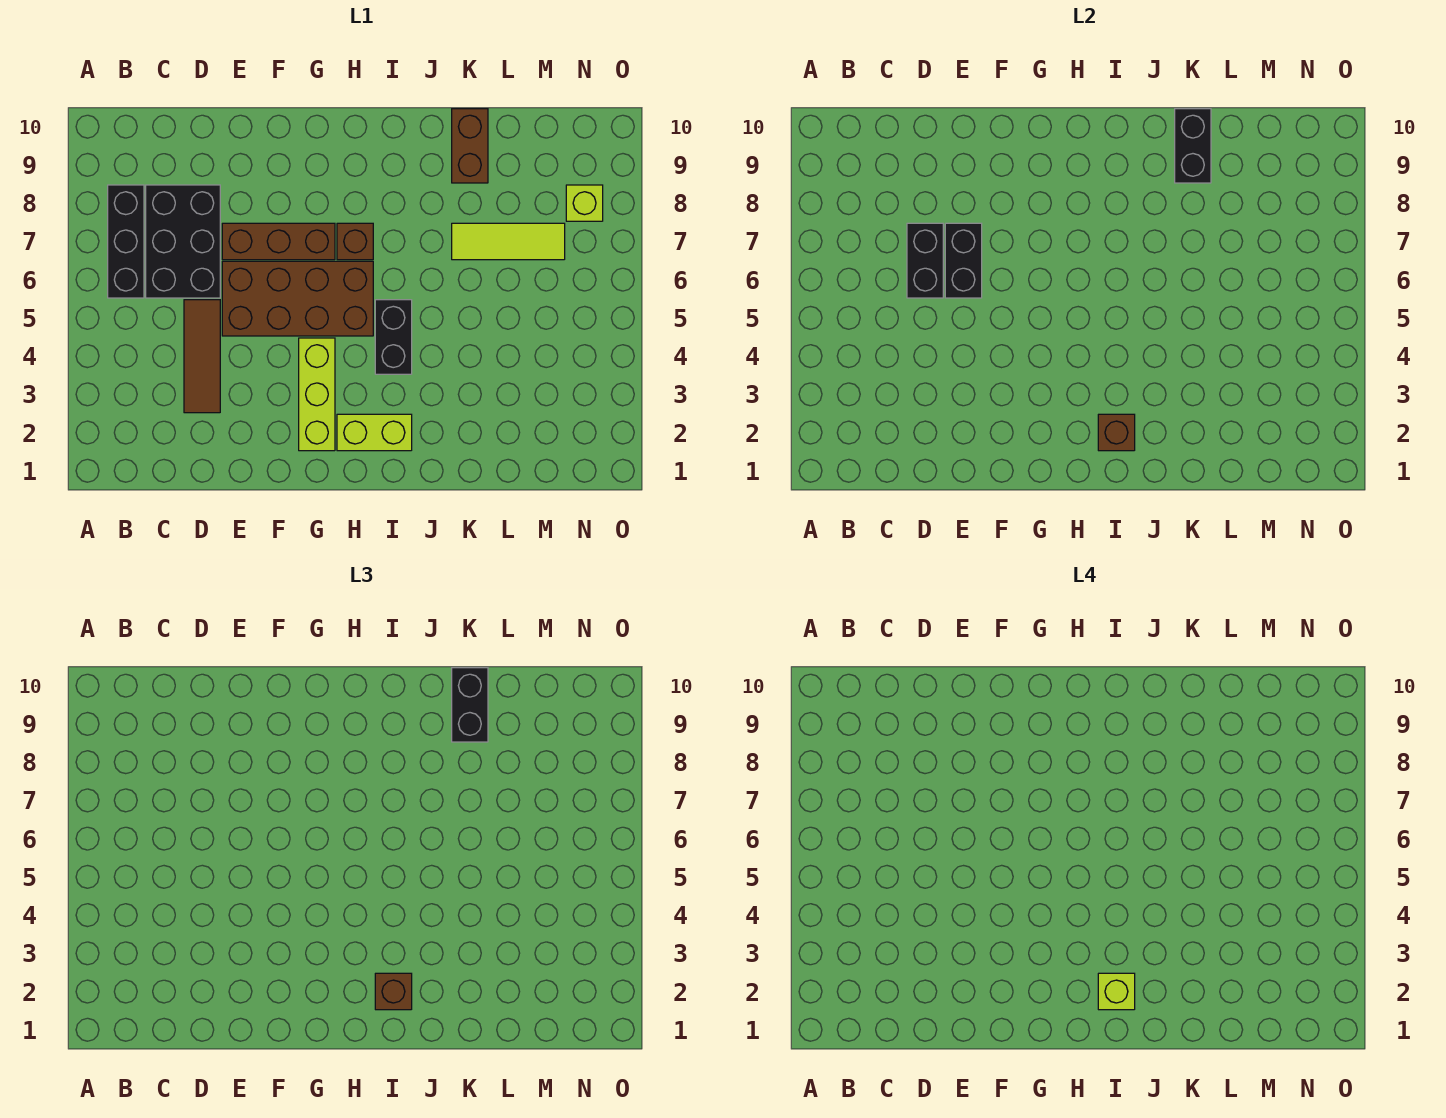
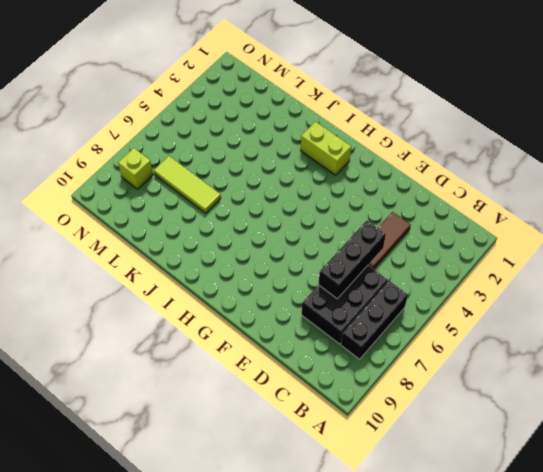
black brick D5:D7 level 2 -> black brick D6:D7 level 2
none -> brown brick E5:H6 level 1
none -> brown brick E7:G7 level 1
none -> lime brick G2:G4 level 1

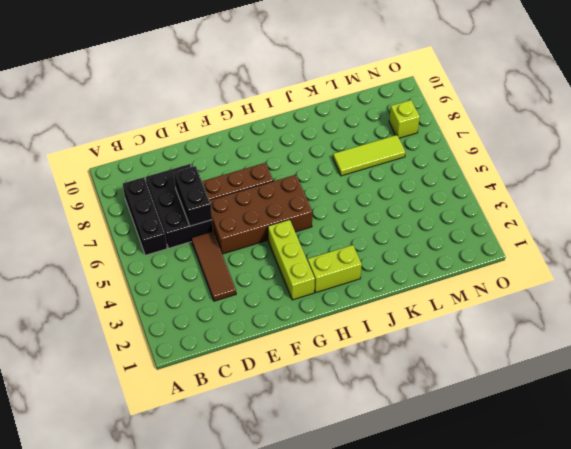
none -> brown brick H7 level 1
none -> black brick I4:I5 level 1
none -> brown brick K9:K10 level 1

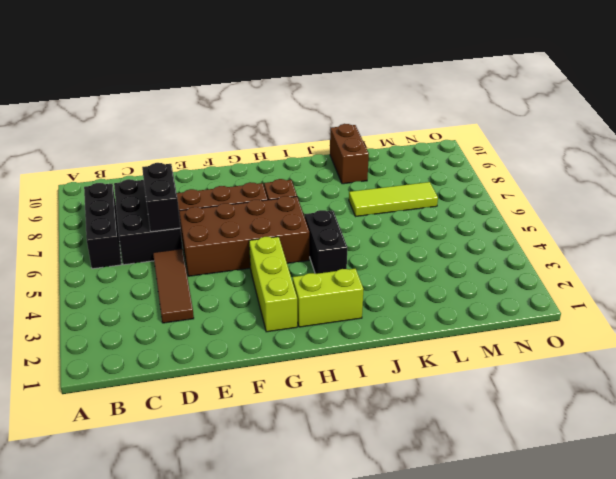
none -> lime brick N8 level 1
none -> black brick E6:E7 level 2
none -> brown brick I2 level 2

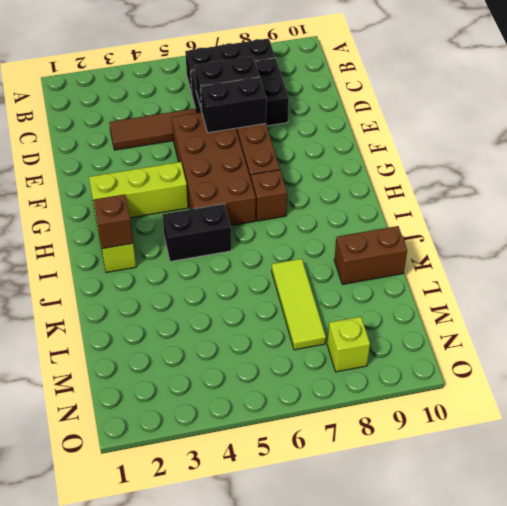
none -> black brick K9:K10 level 2
none -> brown brick I2 level 3
none -> black brick K9:K10 level 3

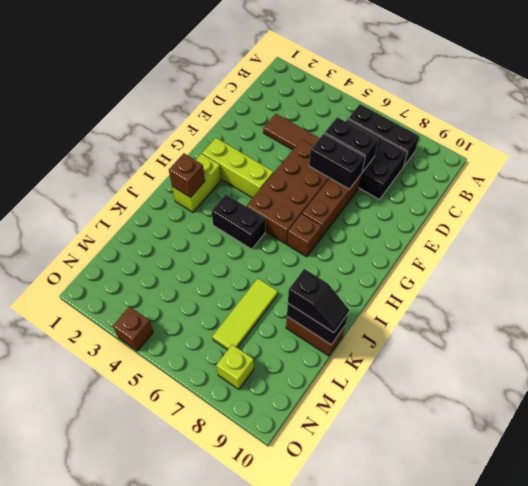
black slope K9:K10 level 3 top 9 -> black brick K9:K10 level 3
brown brick O4 level 1 -> brown brick I2 level 3
none -> lime brick I2 level 4

